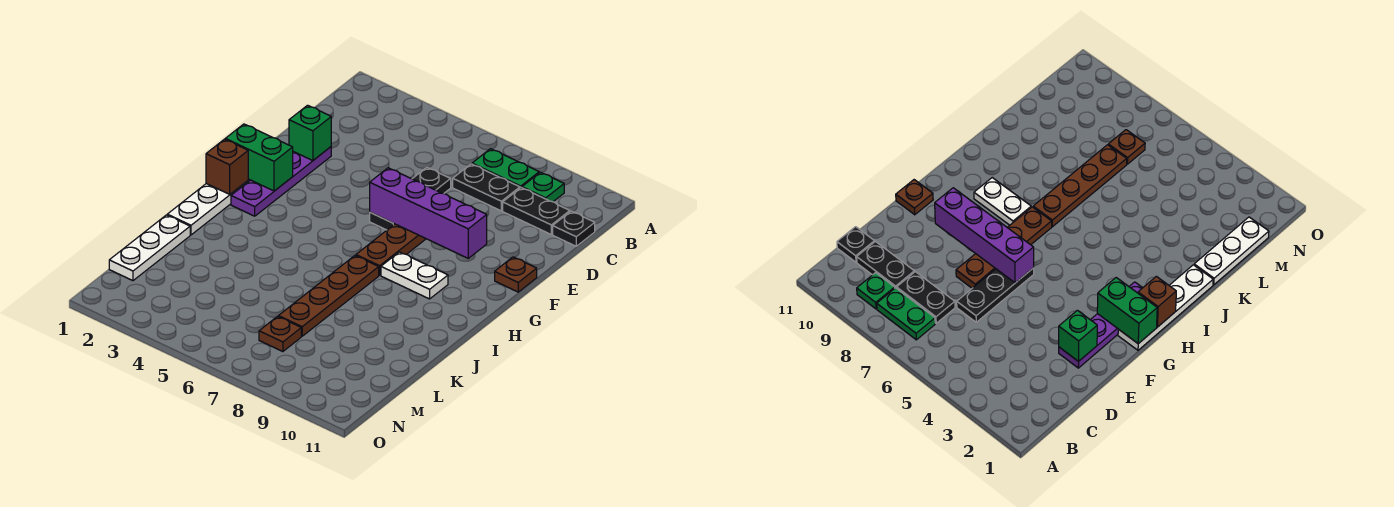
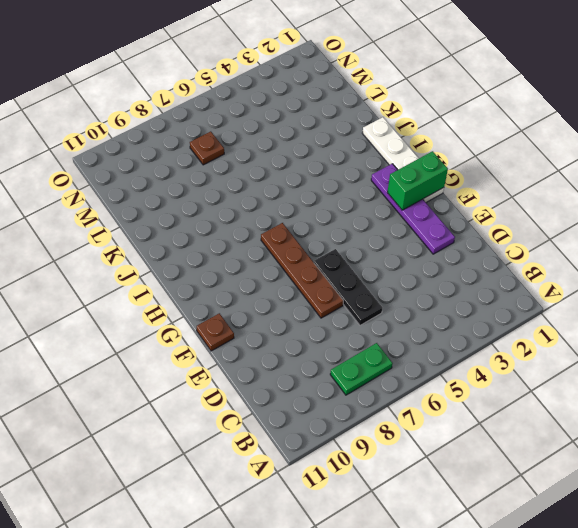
none -> green plate B9 level 1
none -> black plate C7:C8 level 1
none -> black plate C9:C10 level 1

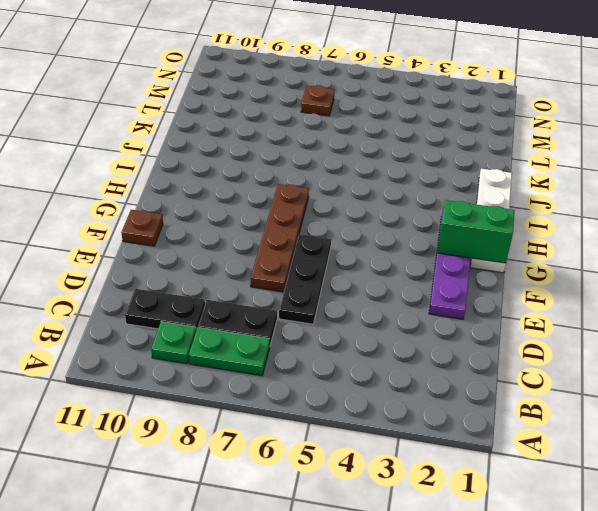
none -> black plate C11 level 1
none -> white plate H8:H9 level 1
none -> brown plate I7:L7 level 1

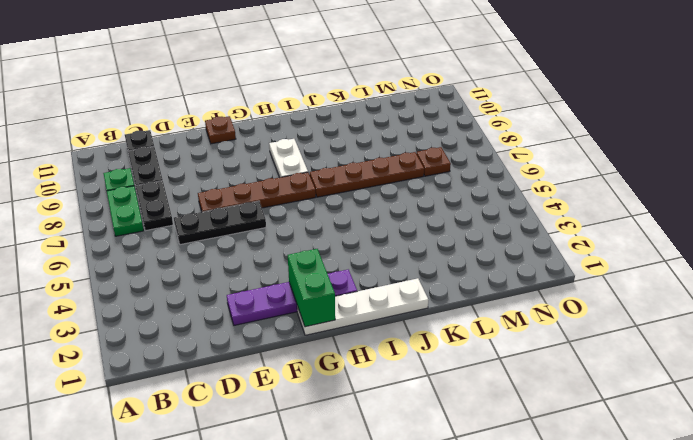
none -> white plate K1:M1 level 1
none -> green brick E2 level 2
none -> purple brick F6:F9 level 2

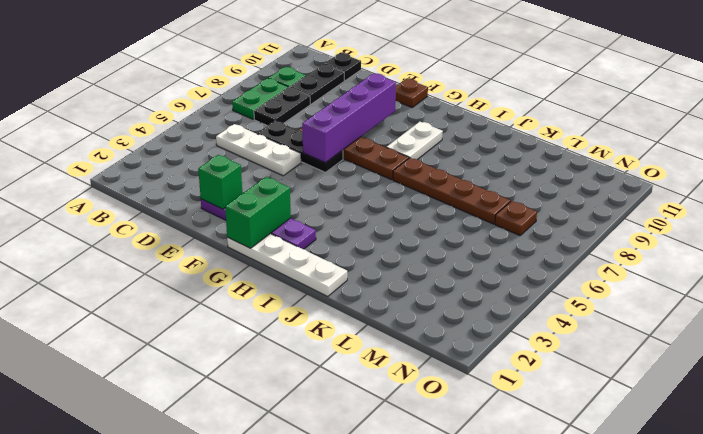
white plate C5:E5 level 1 -> white plate K1:M1 level 1
none -> brown brick H1 level 2

